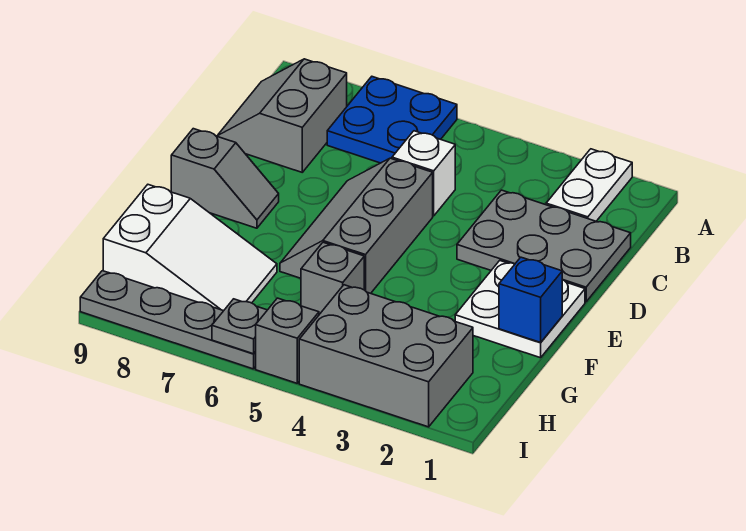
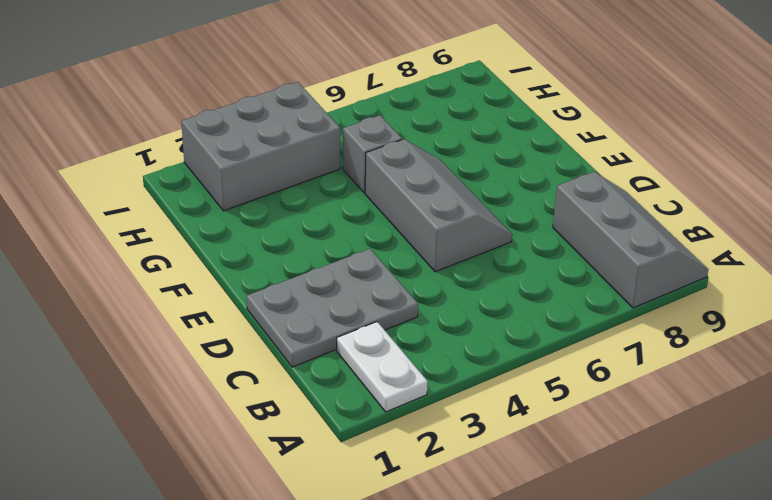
grey slope A8:C9 level 1 top 8 -> grey slope B8:C9 level 1 top 8
none -> blue plate A6:B7 level 1
none -> white brick C5 level 1
none -> white plate E1:F2 level 1

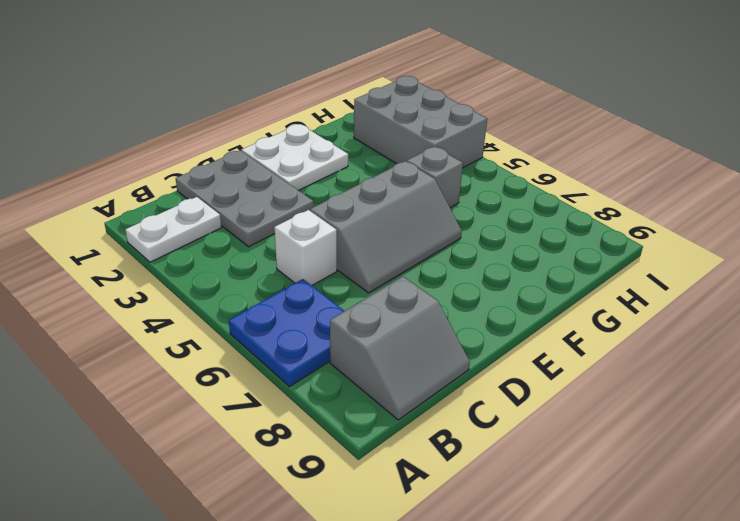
none -> grey slope E8:E9 level 1 top 9
none -> white slope G7:H9 level 1 top 9
none -> grey brick I5 level 1

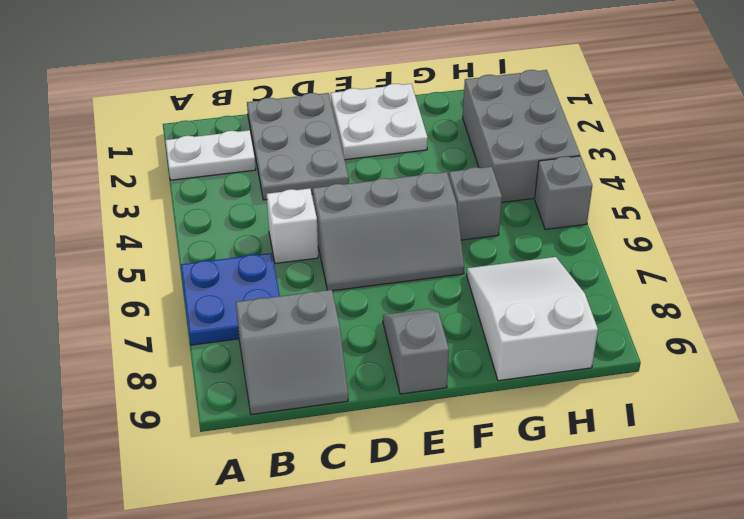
none -> grey plate I6:I9 level 1
none -> blue brick F1 level 2
none -> grey plate I6 level 2

